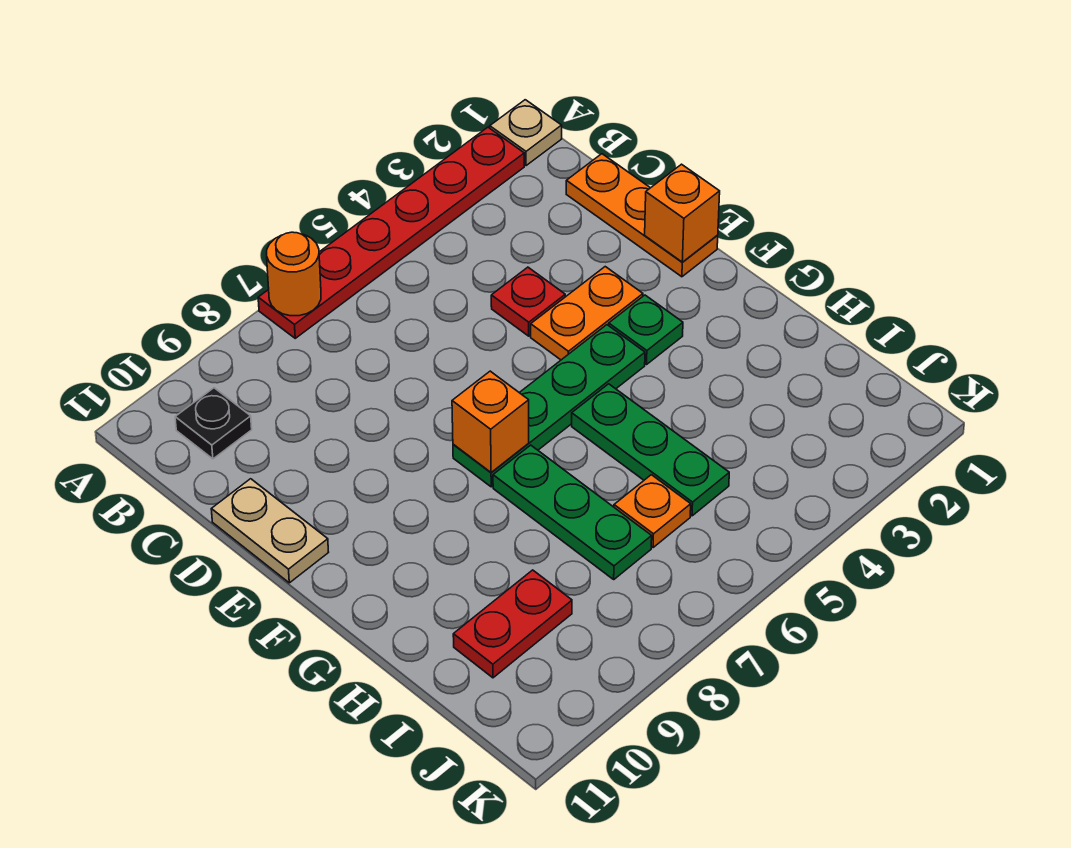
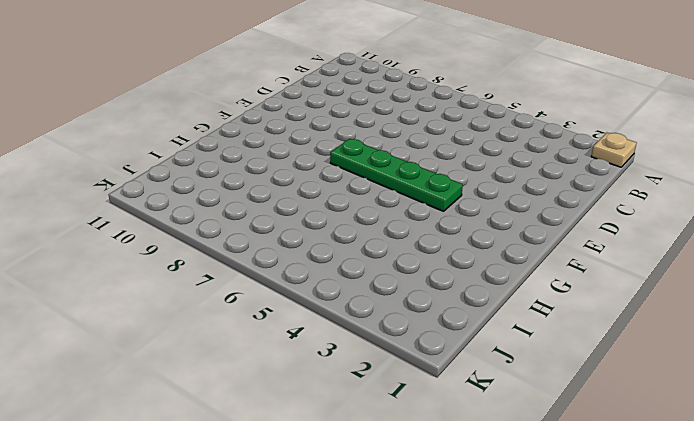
none -> red plate A2:A7 level 1
none -> black plate B10 level 1
none -> orange plate C1:E1 level 1

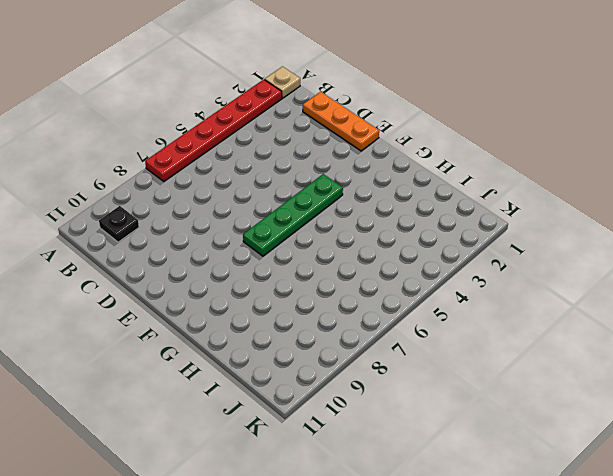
none -> red plate D4 level 1
none -> tan plate D11:E11 level 1
none -> orange plate E3:E4 level 1

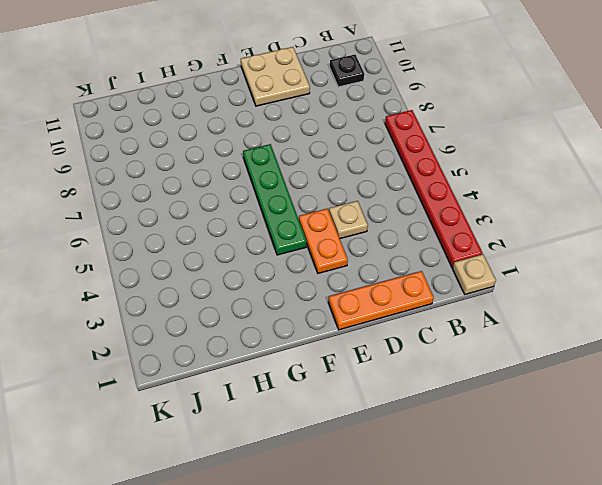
tan plate D4 level 1 -> red plate D4 level 1
tan plate D10:E11 level 1 -> tan plate D11:E11 level 1
none -> green plate F3 level 1
none -> green plate G5:I5 level 1
none -> green plate G7:I7 level 1

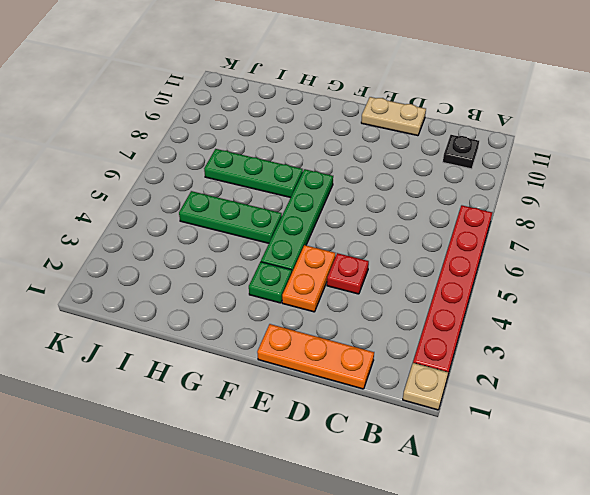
none -> orange plate I6 level 1
none -> red plate I9:I10 level 1
none -> orange round brick A7 level 2

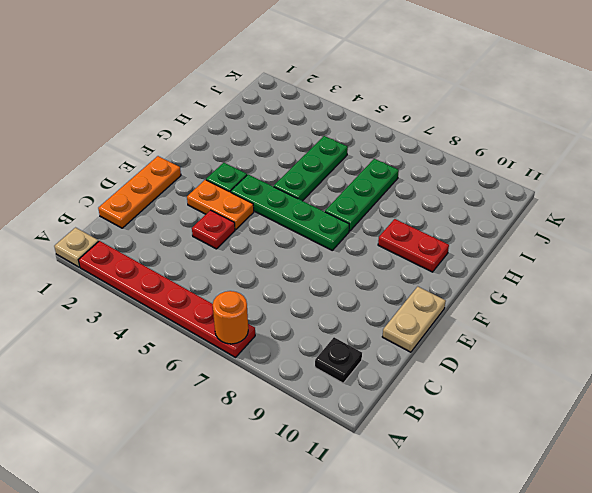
red plate G9:G10 level 1 -> red plate I9:I10 level 1
none -> orange plate I6 level 1
none -> orange brick E1 level 2
none -> orange brick F7 level 2

